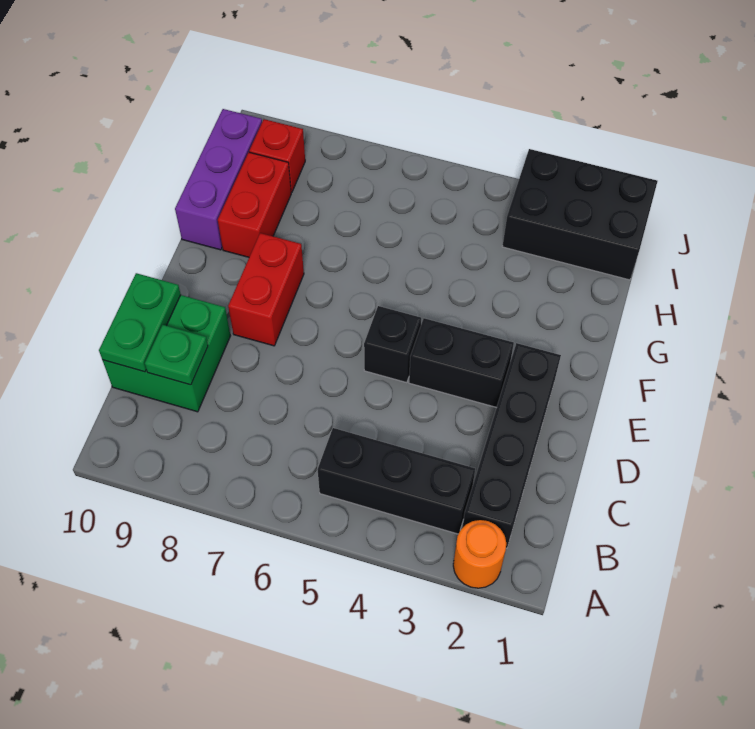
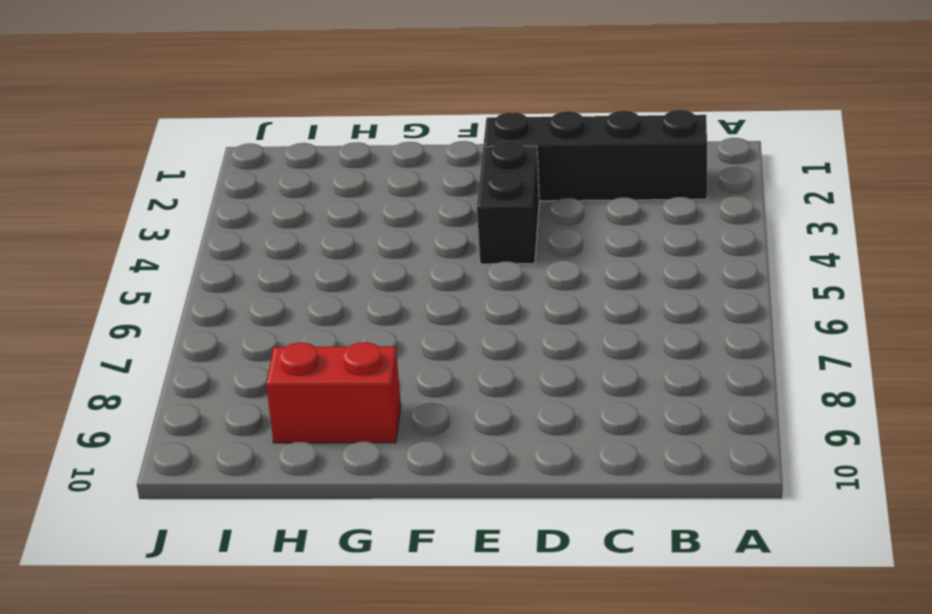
none -> orange round brick A2 level 1
none -> black brick B3:B5 level 1
none -> green brick C9:D10 level 1

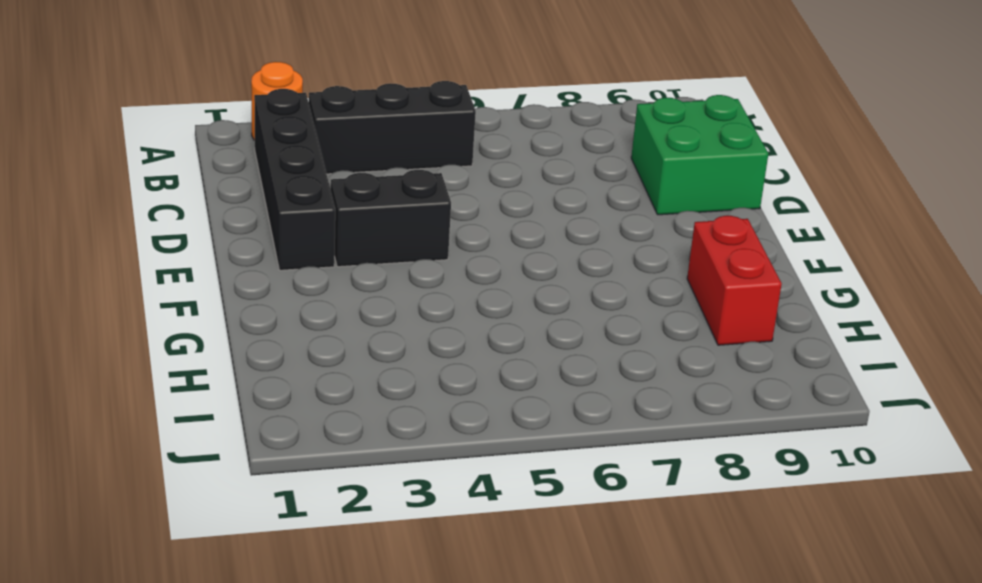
none -> black brick E5 level 1
none -> red brick E8:F8 level 1
none -> purple brick G10:I10 level 1

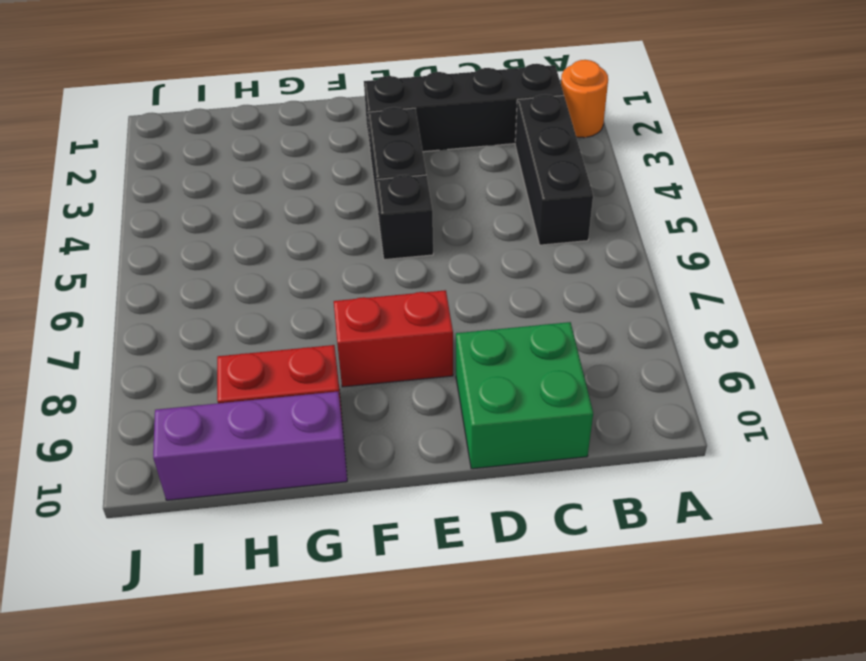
none -> black brick I1:J3 level 1
none -> red brick I9 level 1
none -> green plate C9 level 2

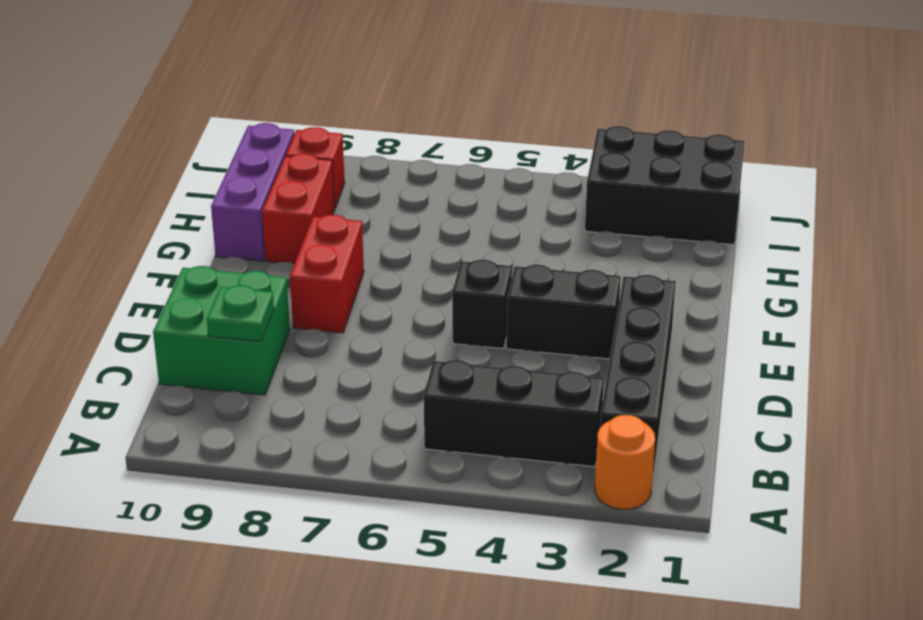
none -> green plate C10:D10 level 2

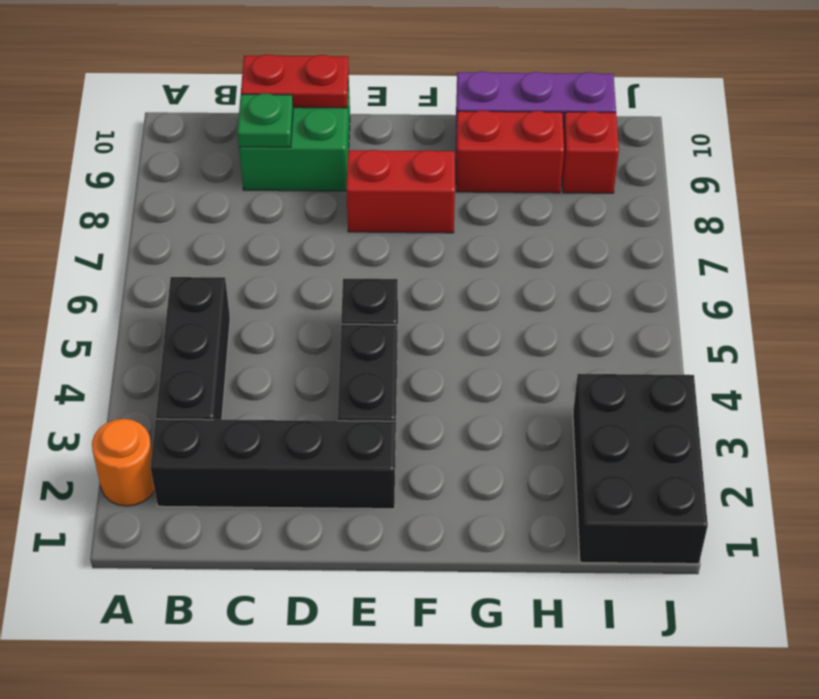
red plate C10:D10 level 2 -> green plate C10:D10 level 2

